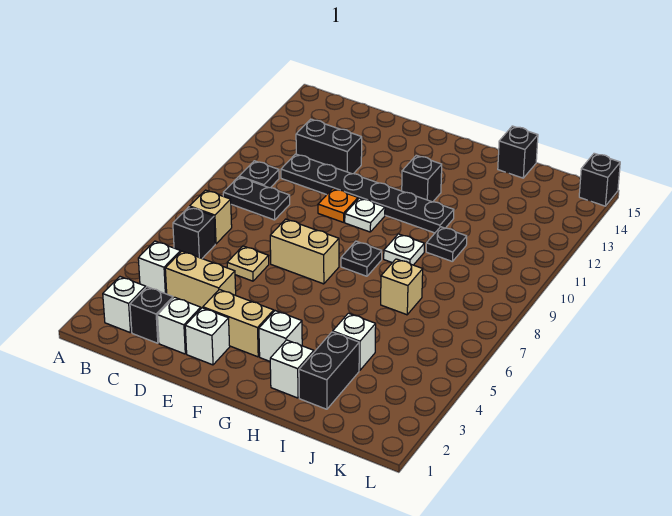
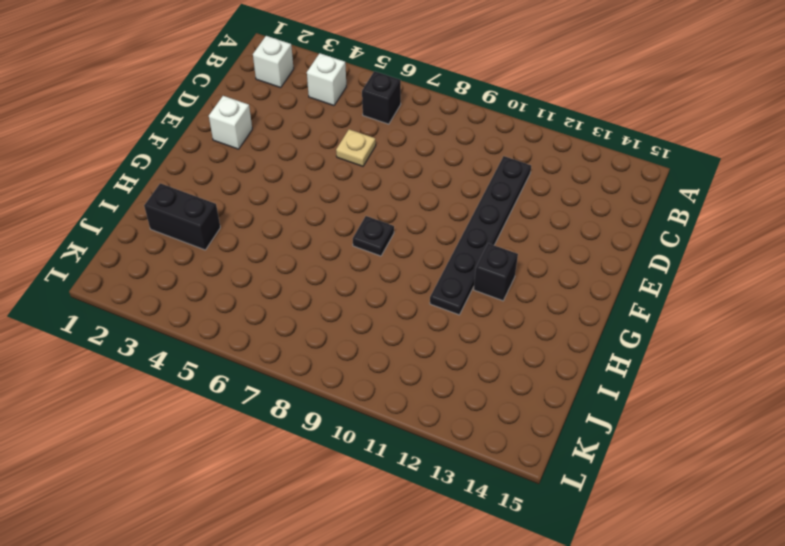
none -> tan brick B7 level 1
none -> black plate B9:C9 level 1
none -> black plate B10 level 1

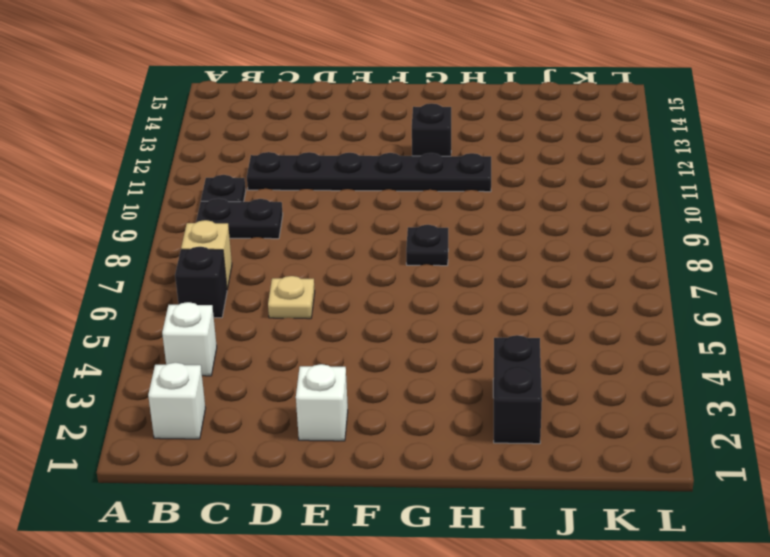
none -> black brick C2 level 1
none -> tan brick C4:D4 level 1
none -> black brick C12:D12 level 1

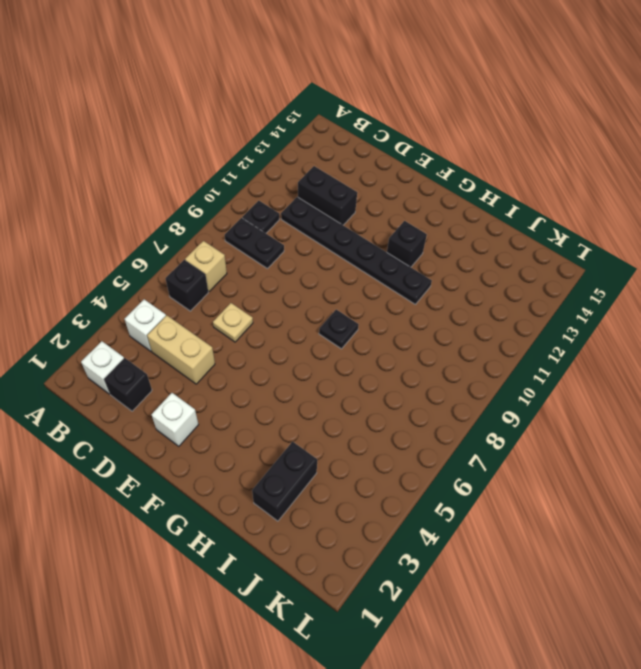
none -> white brick D2 level 1
none -> tan brick E3:F3 level 1
none -> tan brick E7:F7 level 1

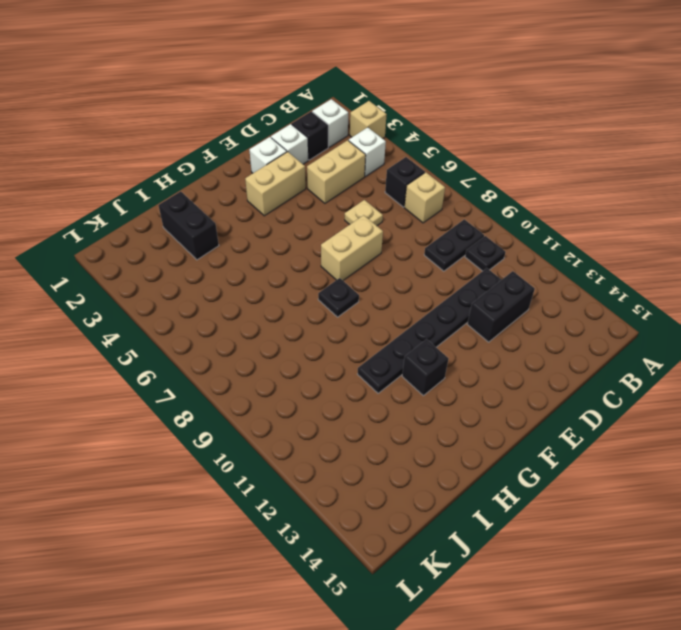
tan brick A3 level 1 -> tan brick I7 level 1
none -> orange plate E10 level 1
none -> white plate F10 level 1
none -> white brick G3 level 1

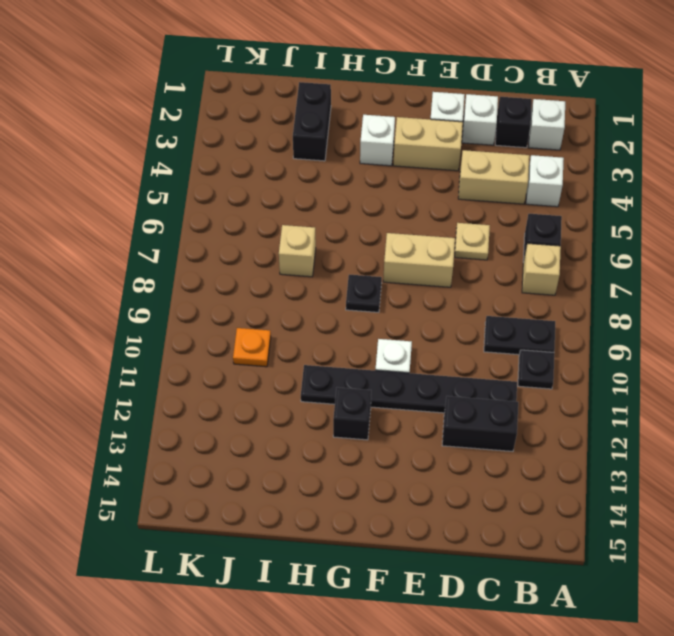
orange plate J10 level 1 -> orange plate E10 level 1
none -> white brick H2 level 1
none -> white plate H9 level 1
none -> white brick I4 level 1

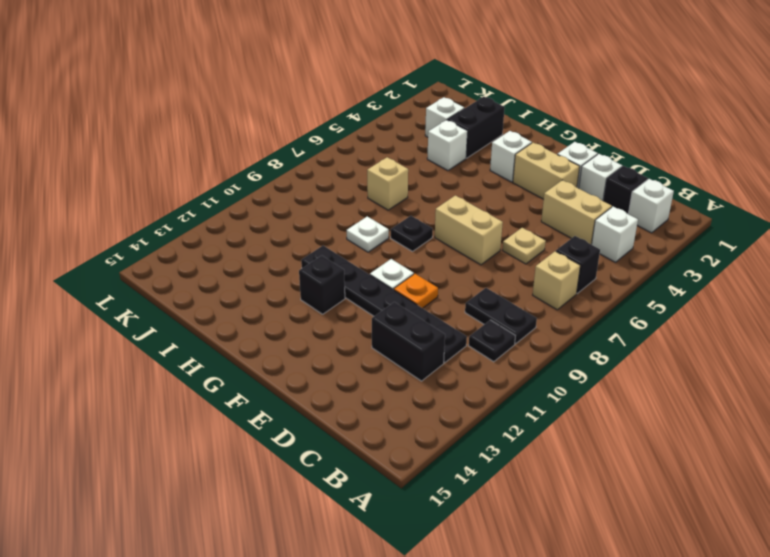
white brick J3 level 1 -> white brick H2 level 1
none -> black plate I10 level 1
none -> black brick I15 level 1
none -> black brick L15 level 1

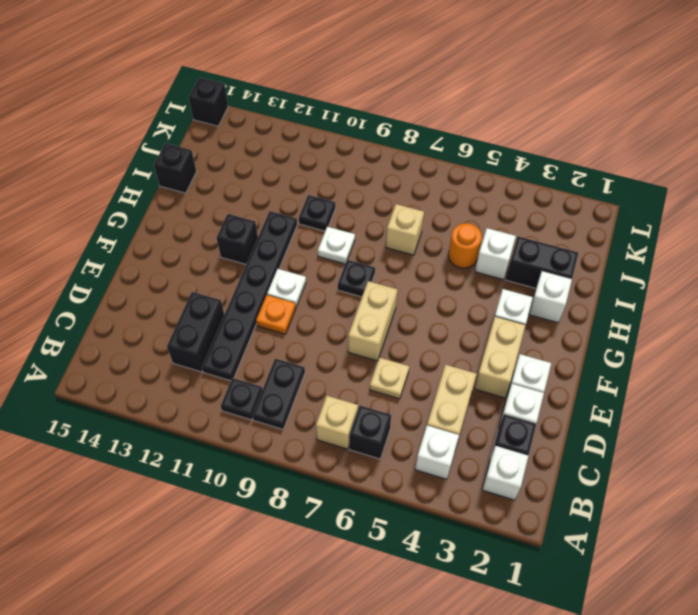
orange round brick I5 level 1 -> none

